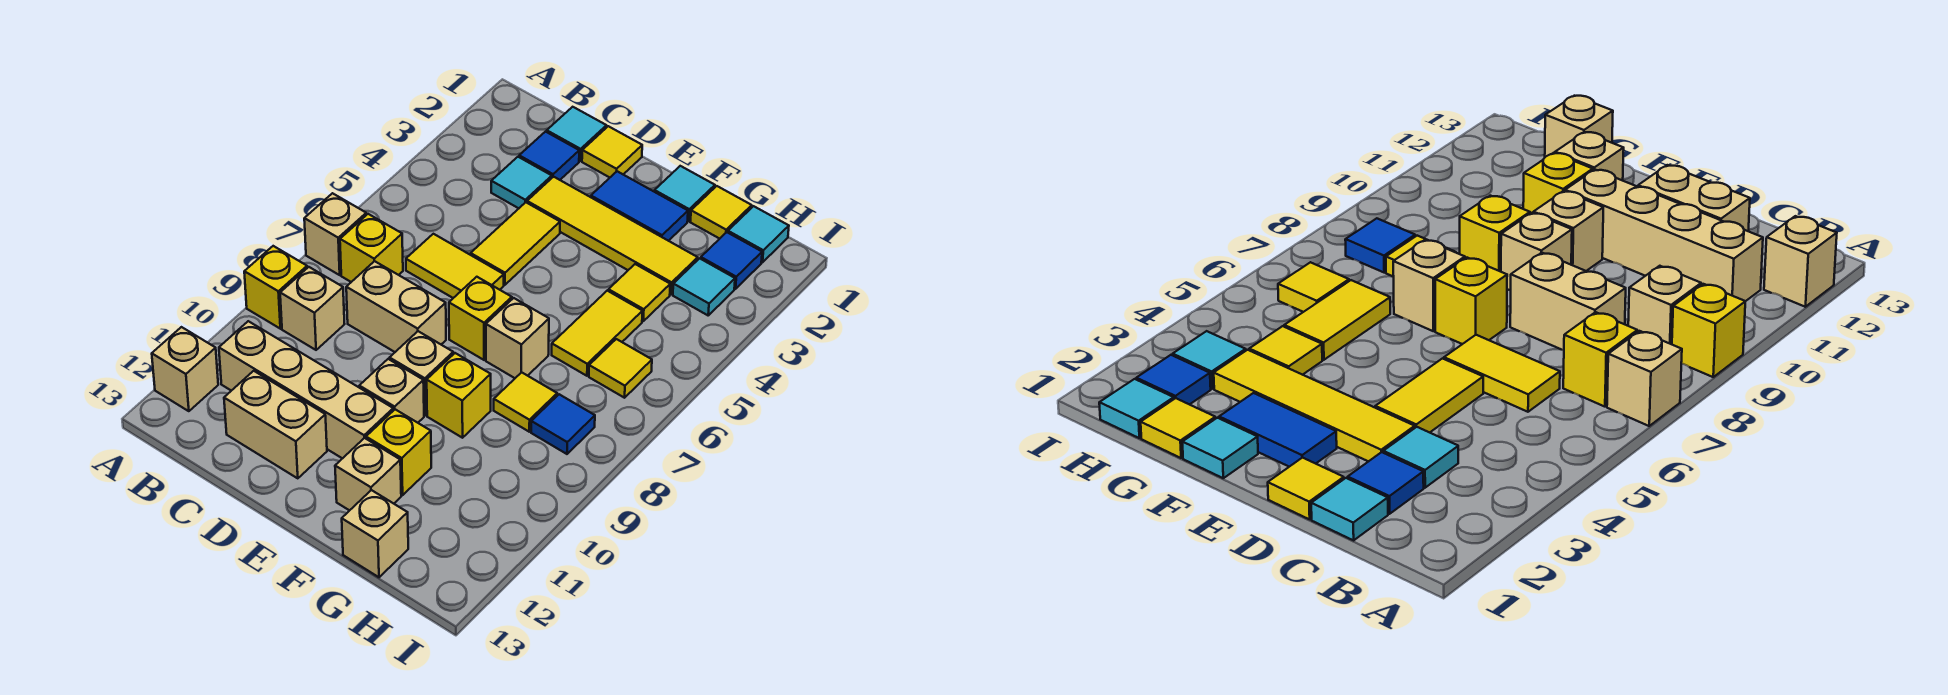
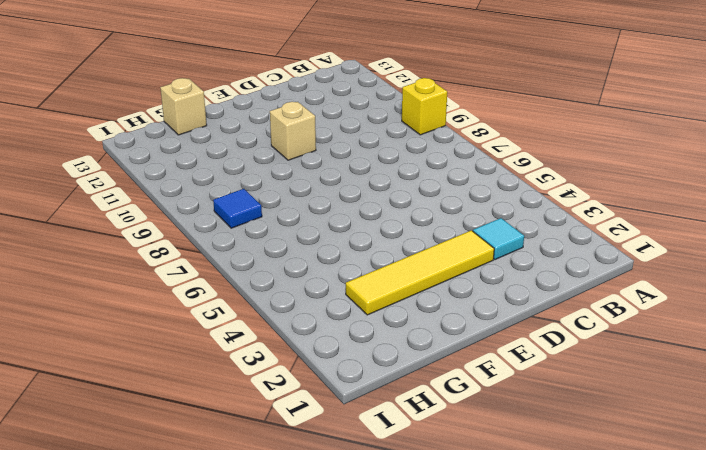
none -> tan brick A7 level 1
none -> tan brick A12 level 1
none -> yellow brick B7 level 1
none -> tan brick B9 level 1

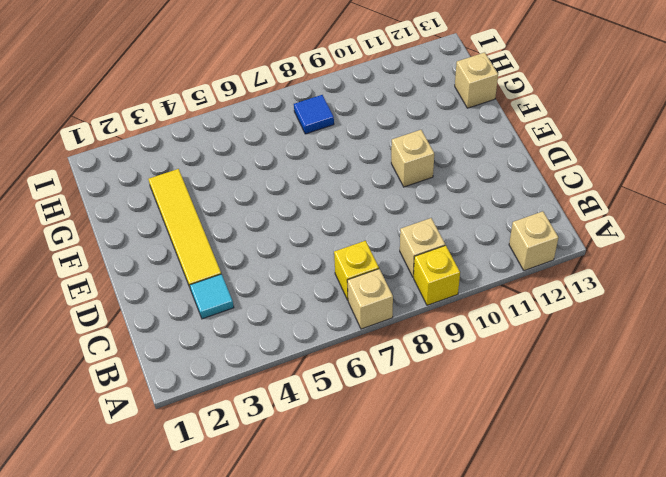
none -> tan brick B11:E11 level 1
none -> cyan tile C1 level 1
none -> blue tile C2 level 1
none -> yellow tile C6:D6 level 1

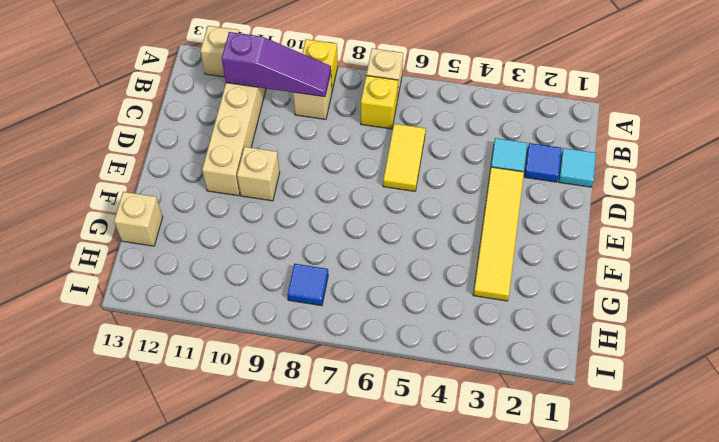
purple slope B9:B11 level 2 top 11 -> none
none -> tan brick C8:D8 level 1
none -> tan brick C12:D12 level 1
none -> yellow tile D1 level 1
none -> yellow tile D4:D5 level 1

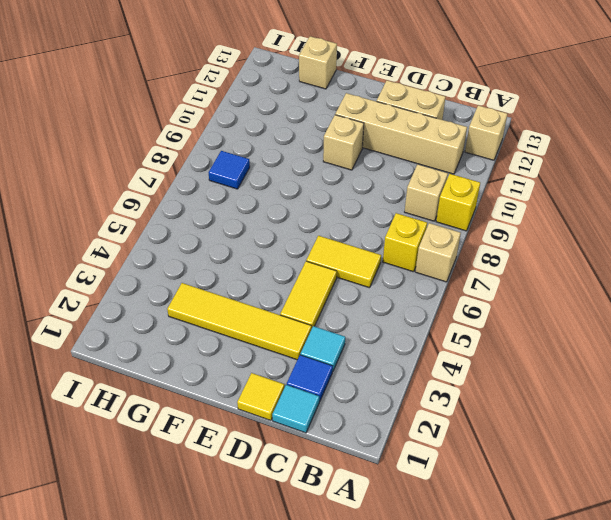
none -> tan brick C8:D8 level 1
none -> blue tile E2:F2 level 1
none -> yellow brick E7 level 1
none -> tan brick E9 level 1

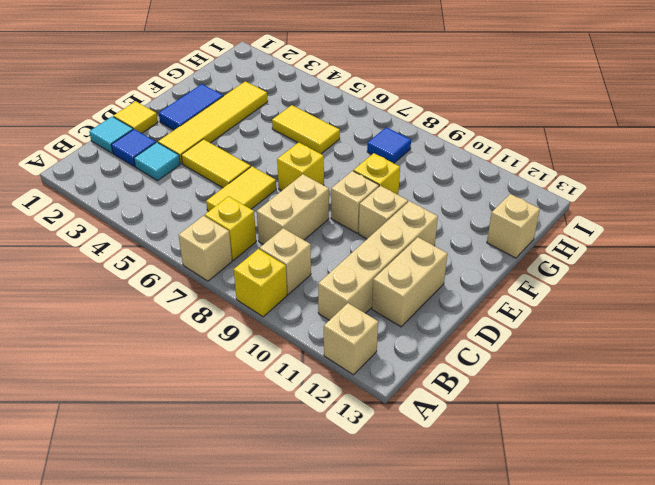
none -> cyan tile F1 level 1
none -> tan brick F7 level 1
none -> yellow brick F11 level 1
none -> tan brick F12 level 1

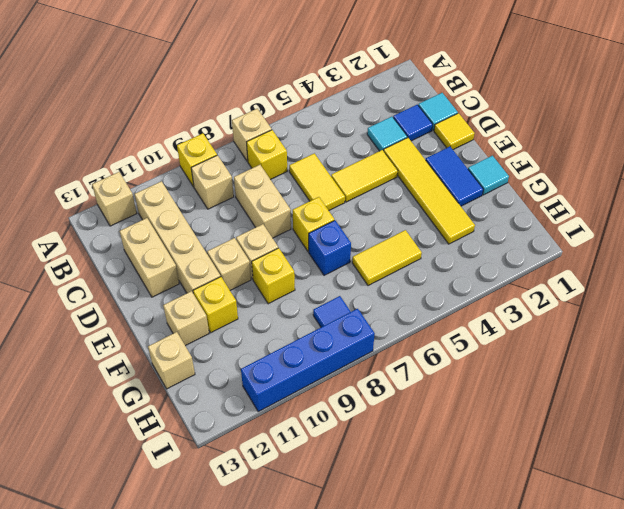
blue brick F7 level 1 -> tan brick F7 level 1
blue brick I8:I11 level 1 -> none
none -> yellow tile G1 level 1
none -> yellow tile G4 level 1
none -> yellow tile G8 level 1
none -> cyan tile H1 level 1

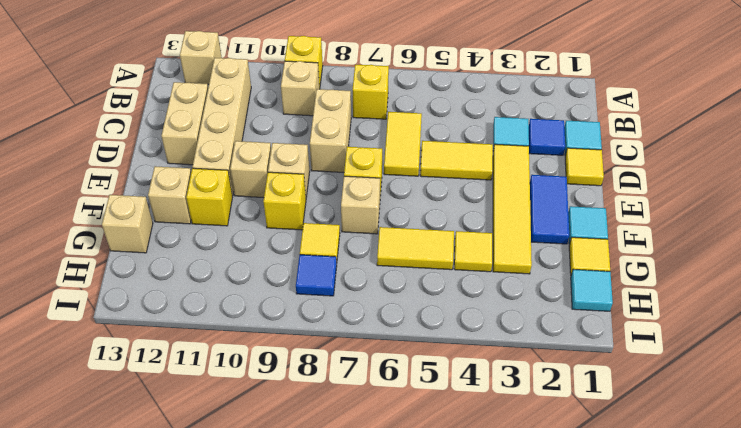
none -> tan brick A7 level 1
none -> blue tile H2 level 1
none -> cyan tile H3 level 1
none -> yellow tile H6 level 1

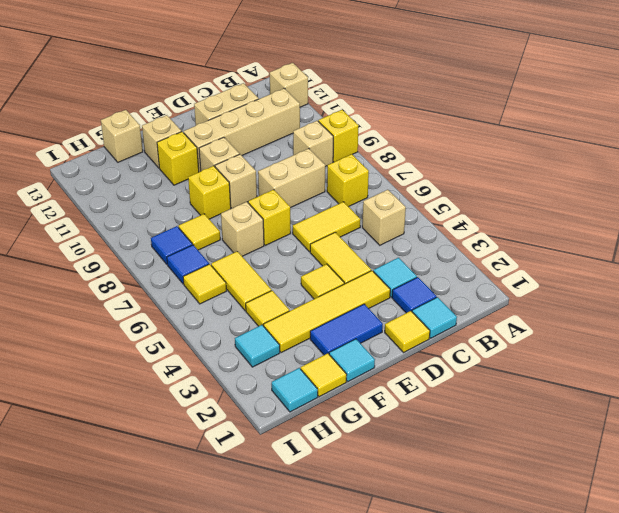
tan brick B5 level 1 -> tan brick A7 level 1
yellow tile E4 level 1 -> none
blue tile H7 level 1 -> blue tile H2 level 1

